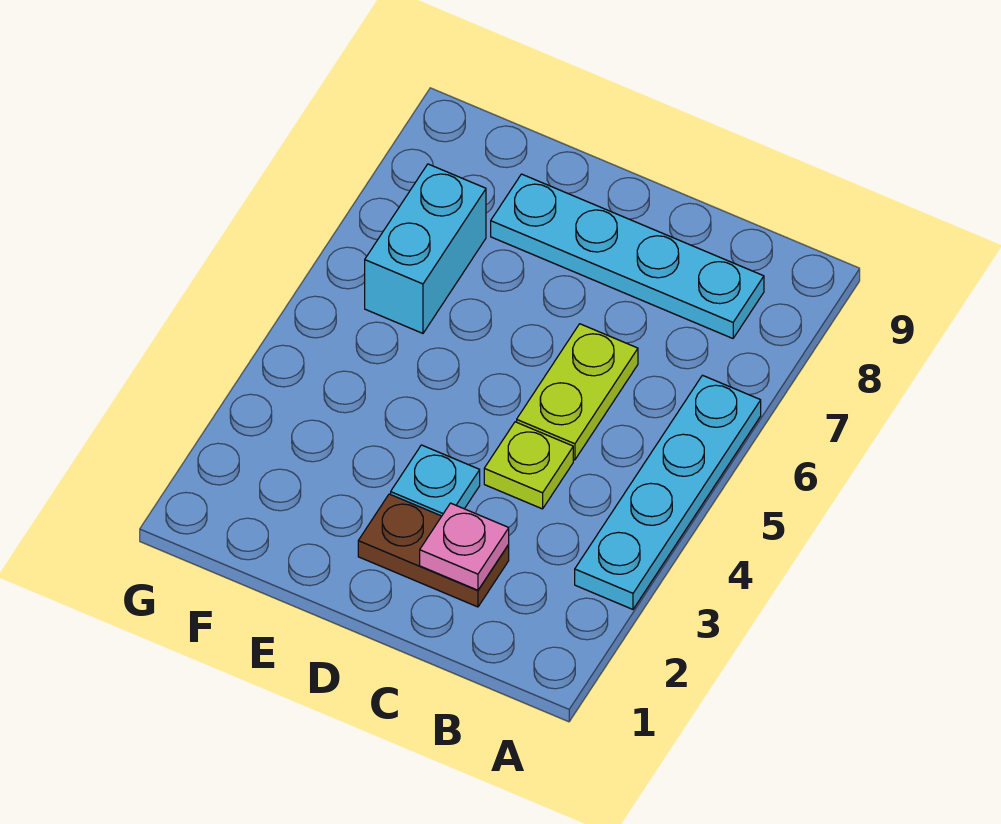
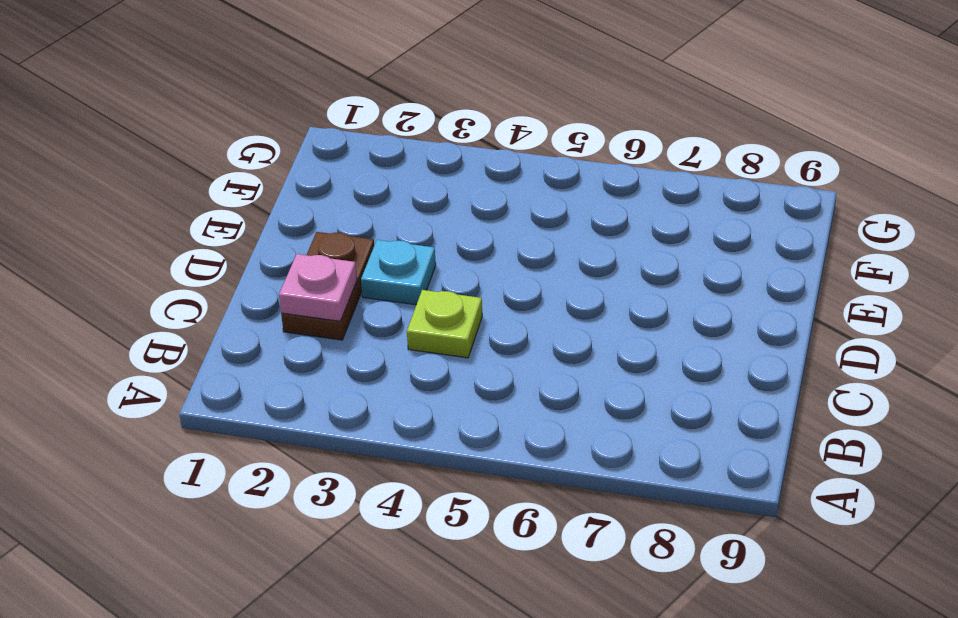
none -> cyan plate A3:A6 level 1
none -> cyan plate B8:E8 level 1

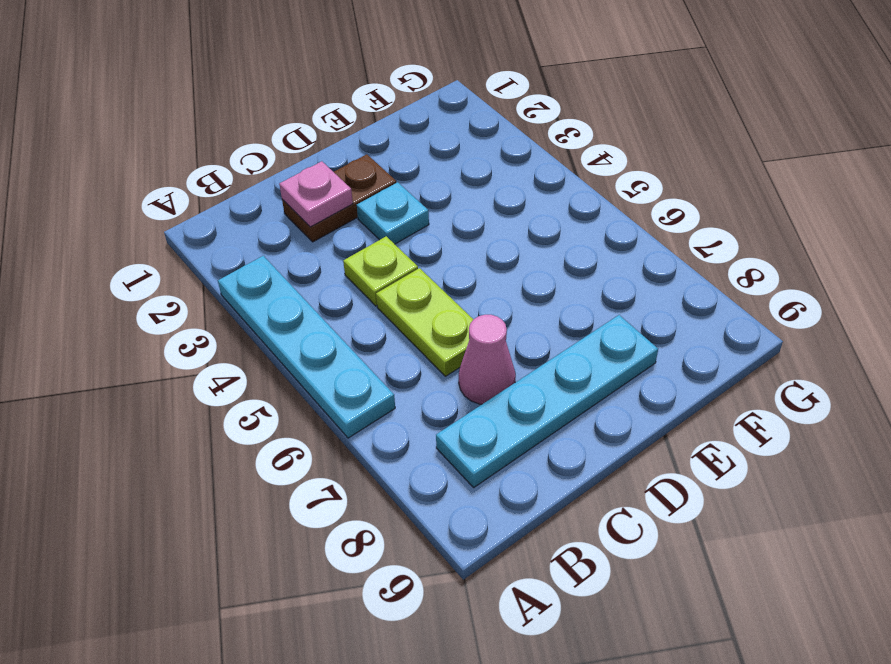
pink cone C7 level 1 -> none
none -> cyan brick F6:F7 level 1

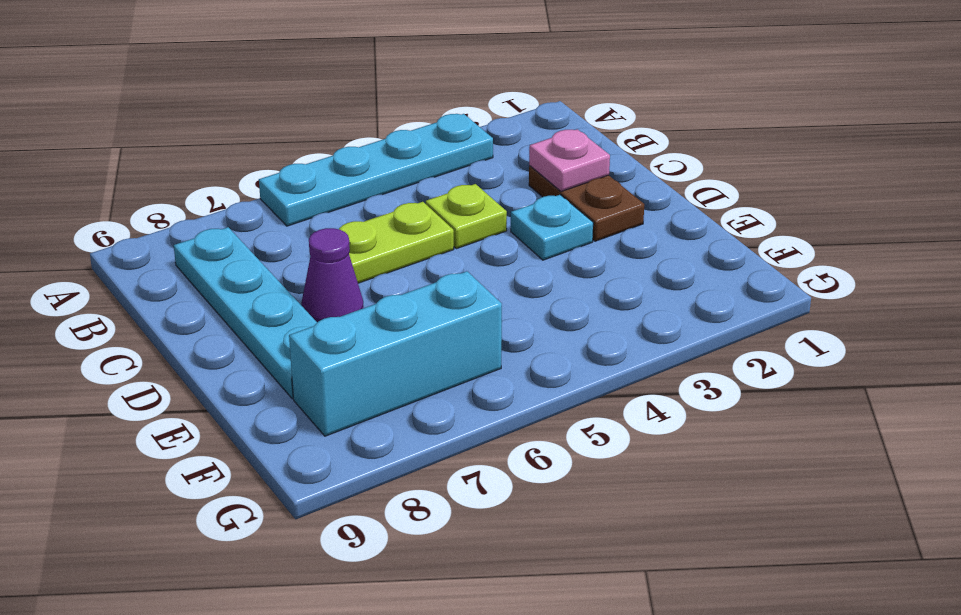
purple cone D7 level 1 -> none
cyan brick F6:F8 level 1 -> cyan brick F6:F7 level 1

